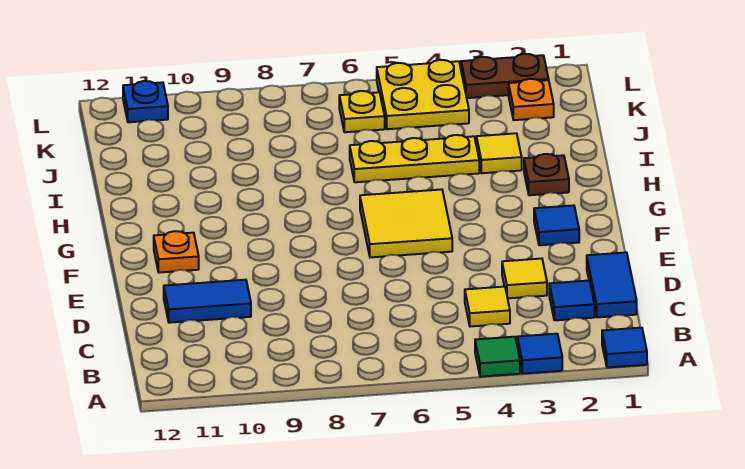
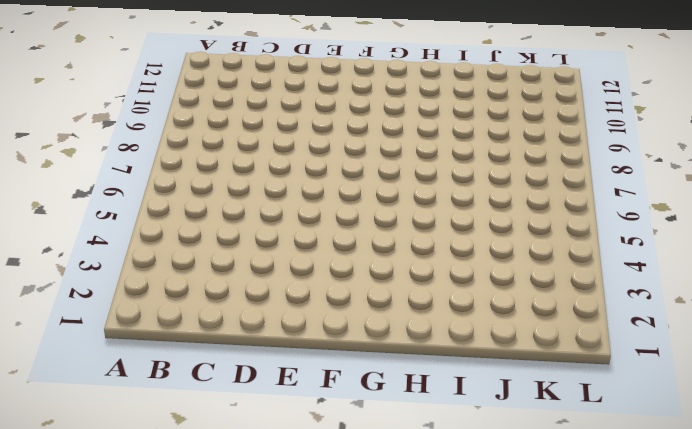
none -> blue tile A1 level 1
none -> blue tile A3 level 1
none -> green tile A4 level 1

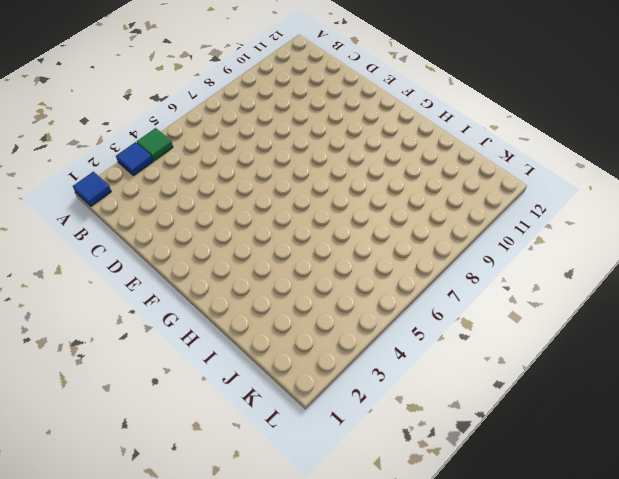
none -> blue tile C1:D1 level 1
none -> blue tile C2 level 1
none -> yellow tile C4 level 1

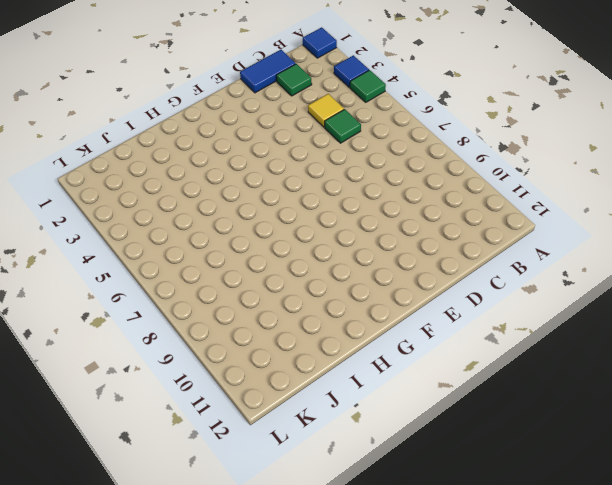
green tile C2 level 1 -> blue tile C2 level 1
green tile C5 level 1 -> none
none -> yellow tile D3 level 1
none -> blue tile D10:D11 level 1
none -> blue tile F2 level 1

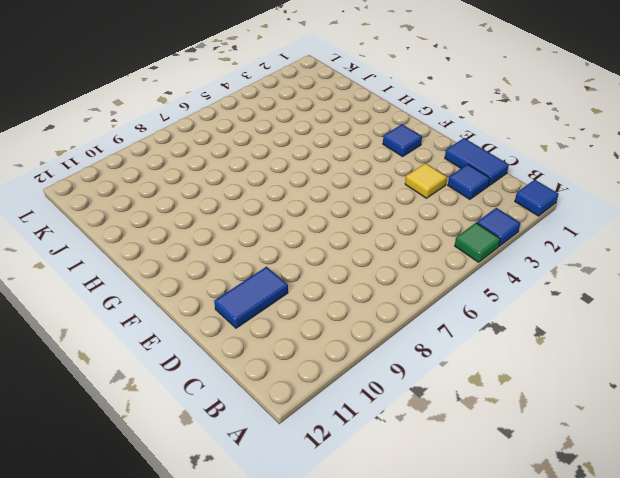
none -> yellow tile C4 level 1
none -> yellow tile F5:G6 level 1
none -> orange plate F11 level 1

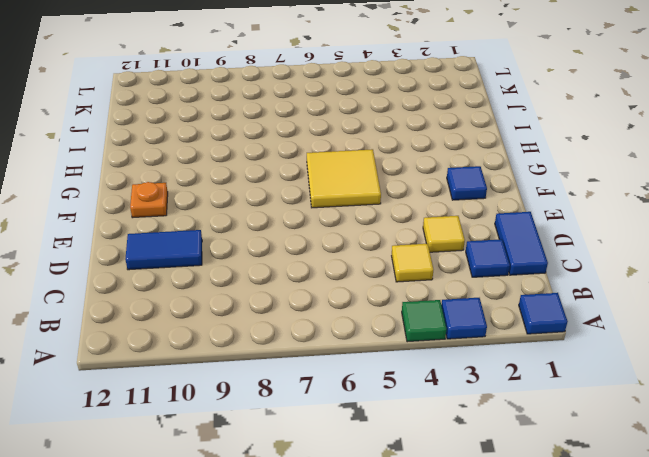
none -> brown plate H2 level 1
none -> yellow tile I3 level 1
none -> yellow plate I4:I6 level 1

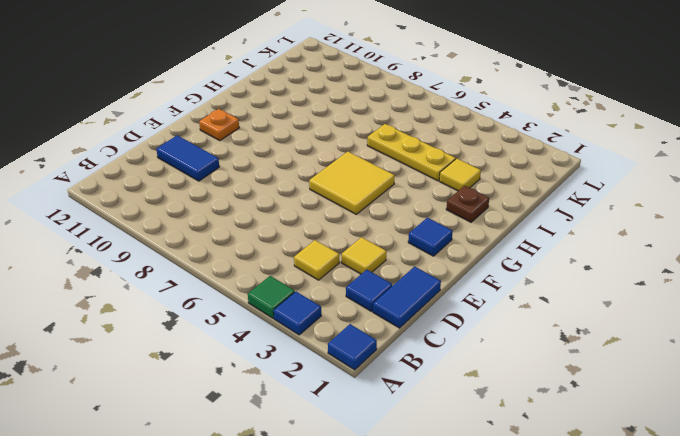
none -> orange plate K2 level 1
none -> yellow plate K4:L5 level 1
none -> yellow plate K6 level 1

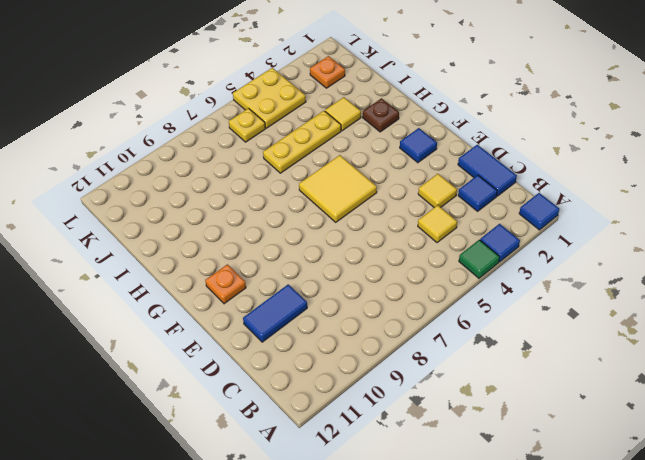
none -> brown plate L2:L3 level 1
none -> blue plate L11 level 1

